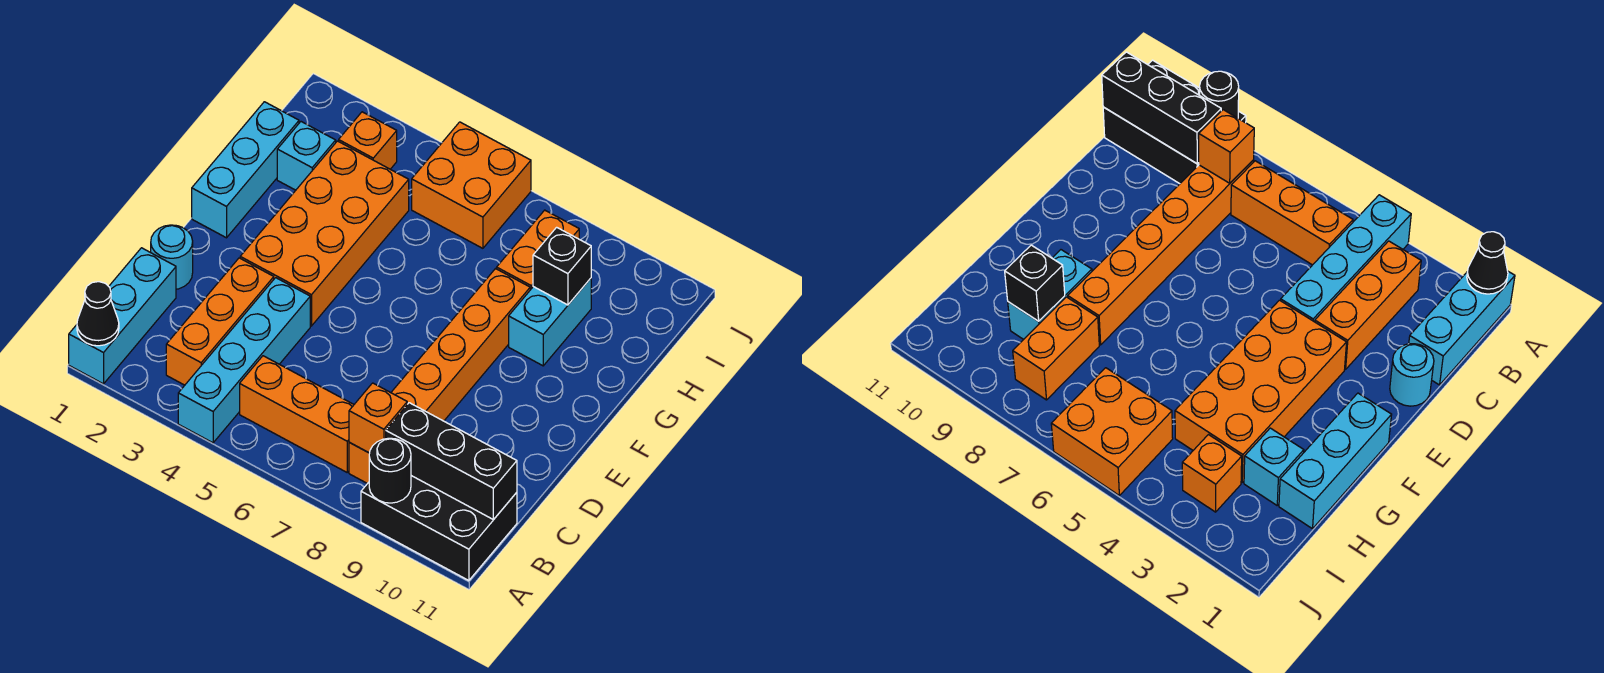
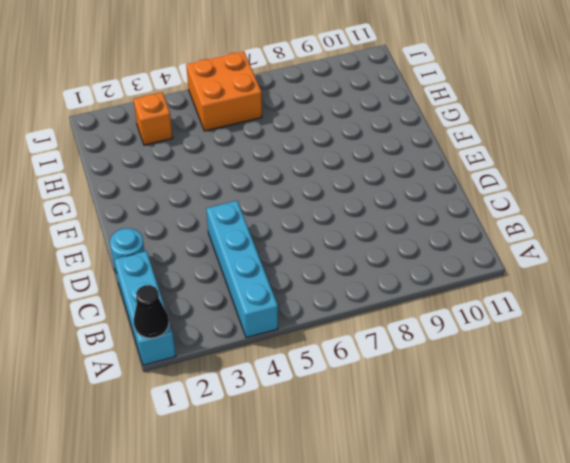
none -> black brick A9:B11 level 1
none -> orange brick B3:D3 level 1
none -> orange brick B5:B7 level 1

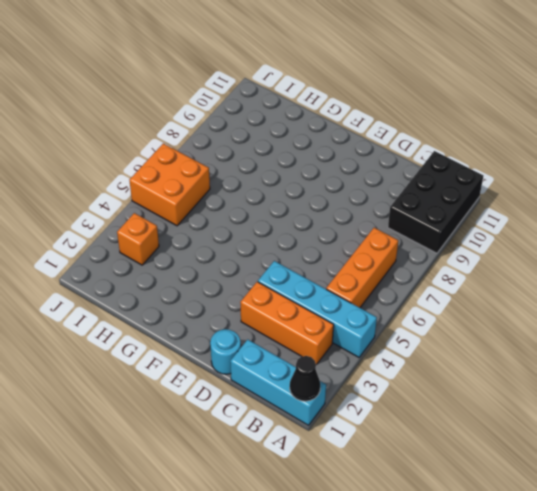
none -> orange brick B8:G8 level 1
none -> orange brick E3:H4 level 1
none -> cyan brick F1:H1 level 1

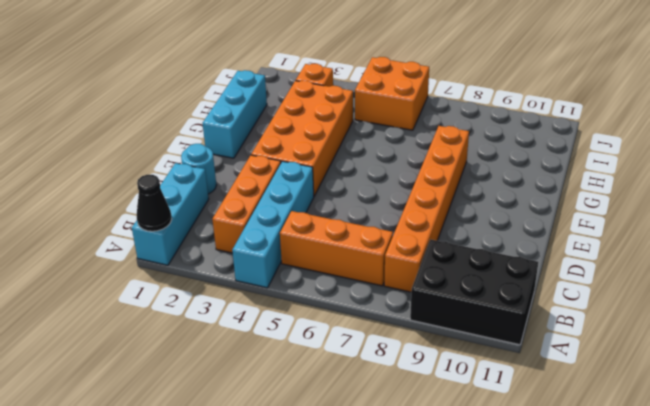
none -> cyan brick G9:H9 level 1
none -> cyan brick H2 level 1
none -> orange brick H8:I8 level 1

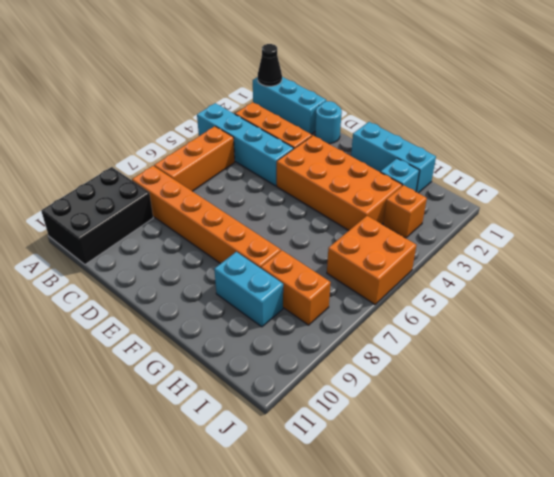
none -> black round brick A9 level 2
none -> orange brick B8 level 2
none -> black brick B9:B11 level 2

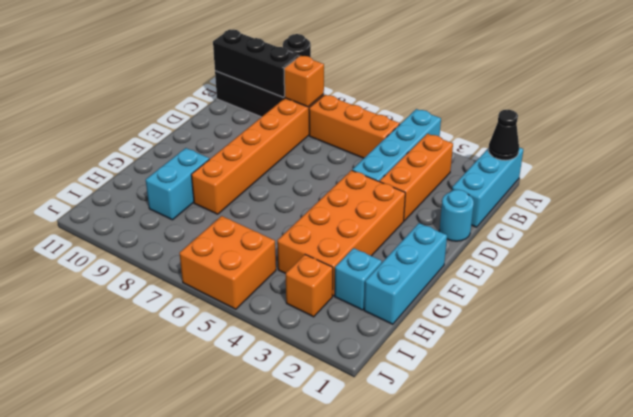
none -> orange brick H8:I8 level 1
none -> black brick H9 level 2

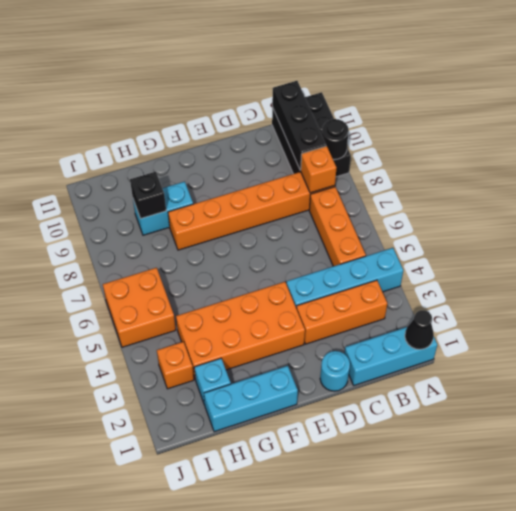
none -> orange brick H8:I8 level 1

